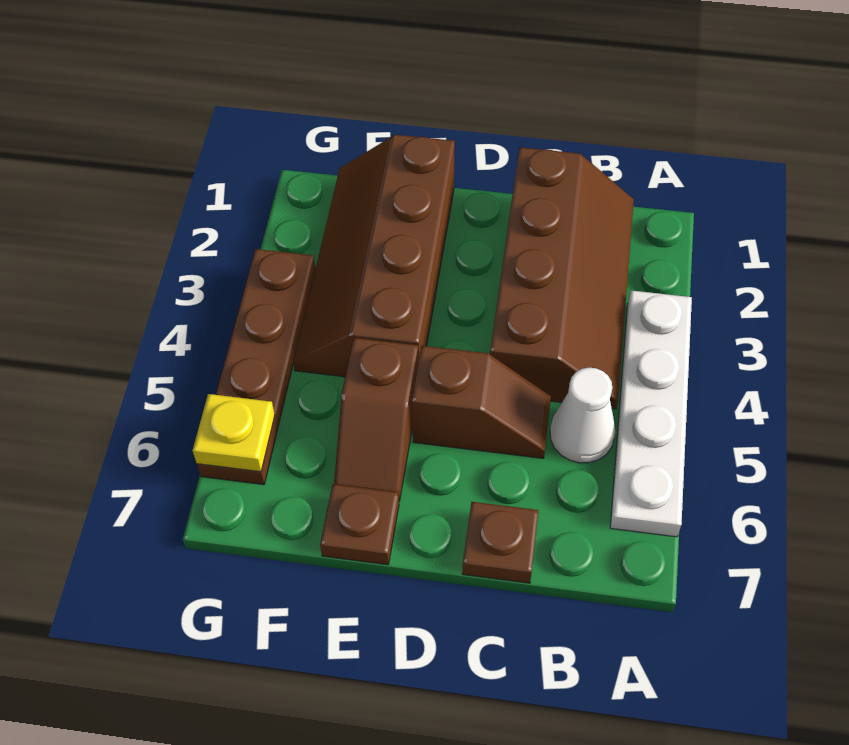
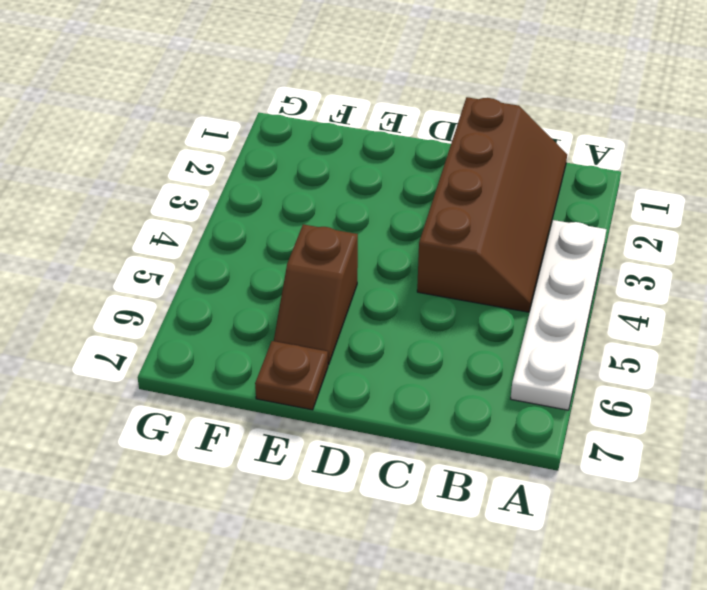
none -> white cone B5 level 1
none -> brown slope C5:D5 level 1 top D

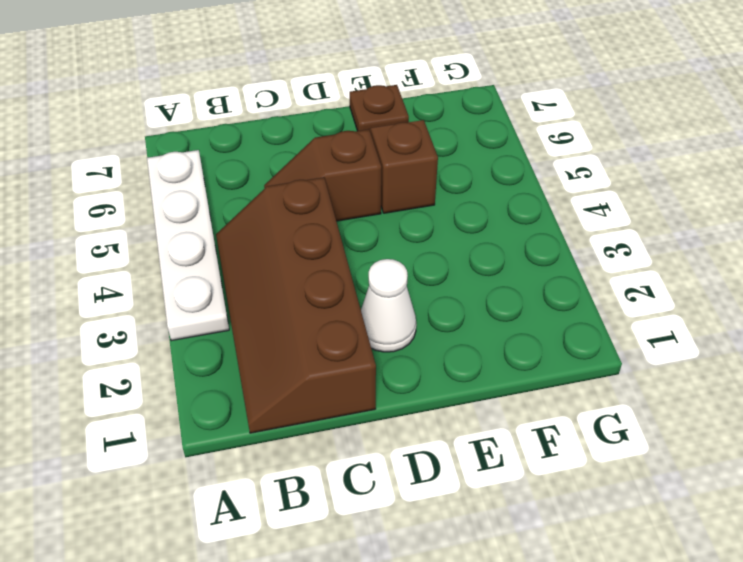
white cone D2 level 1 -> white cone B5 level 1
none -> brown plate C7 level 1
none -> brown slope E1:F4 level 1 top E

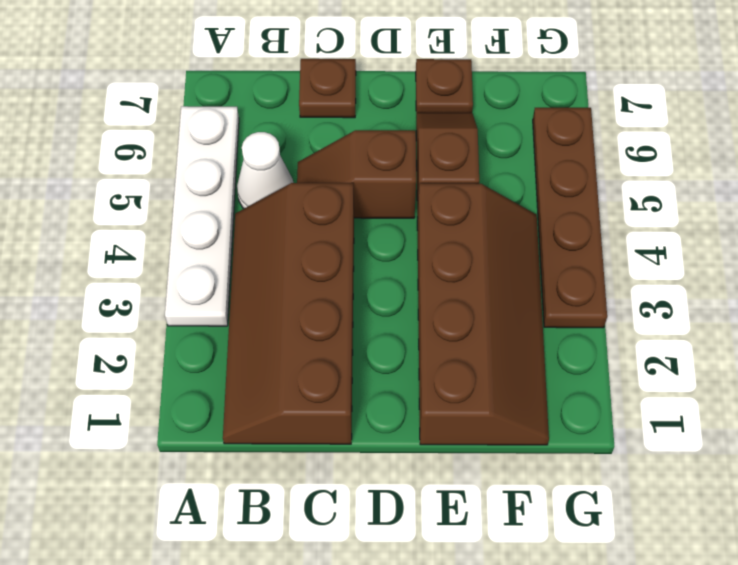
none -> yellow plate G6 level 2

